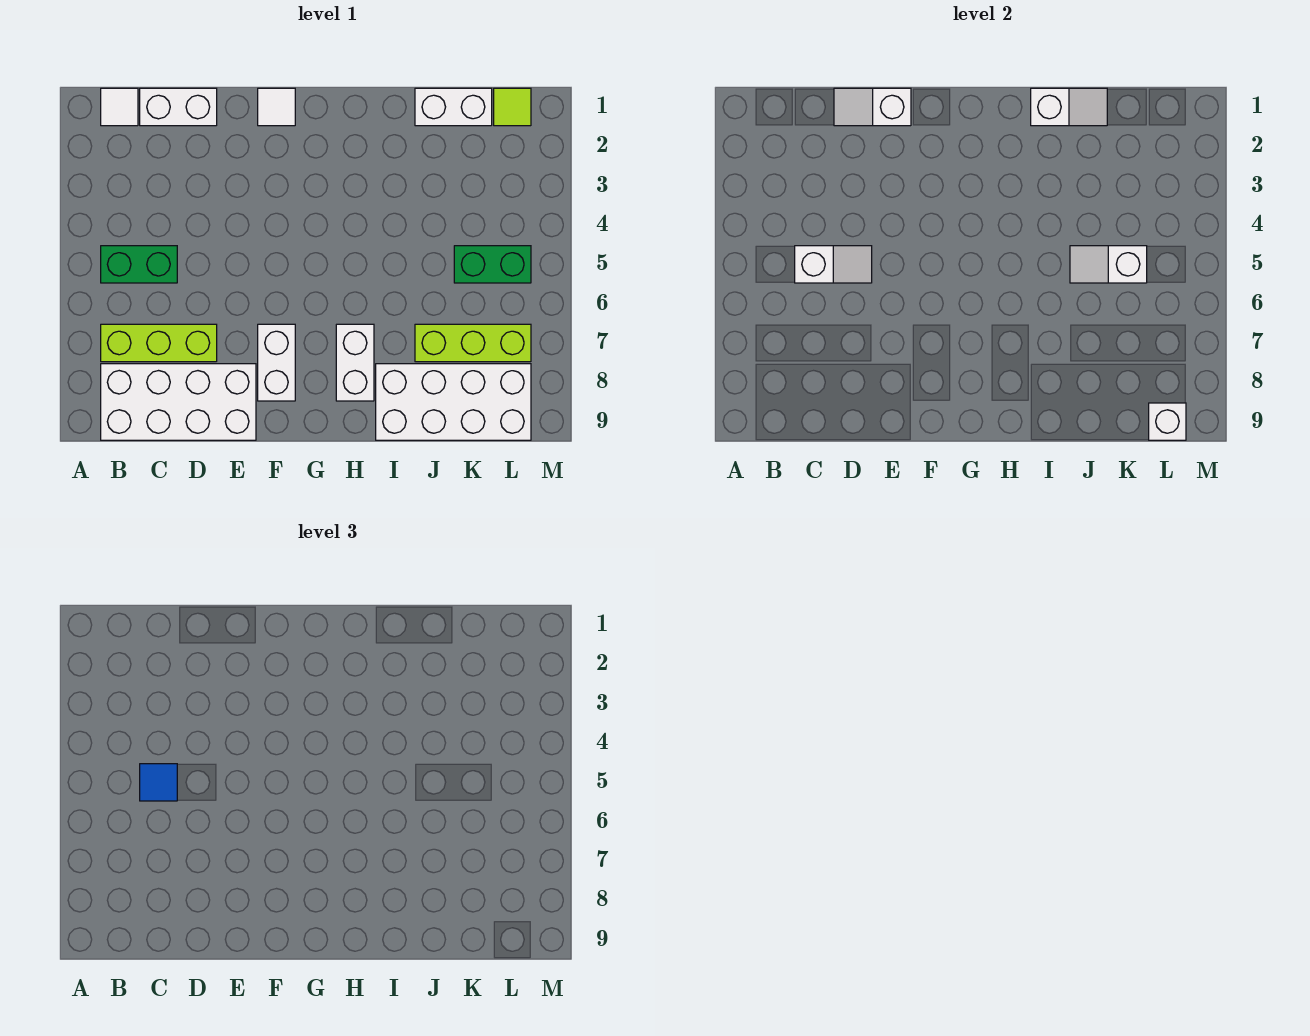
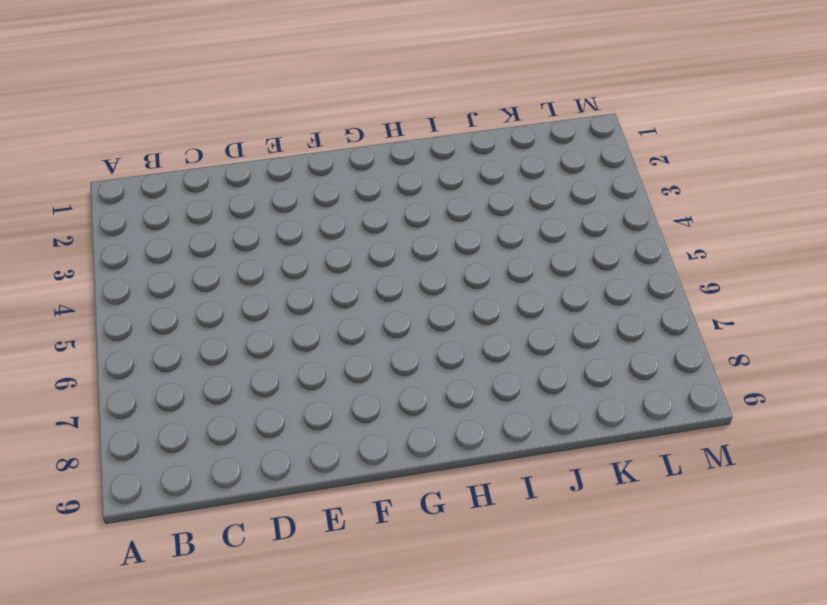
none -> white tile B1 level 1
none -> green brick B5:C5 level 1
none -> lime brick B7:D7 level 1

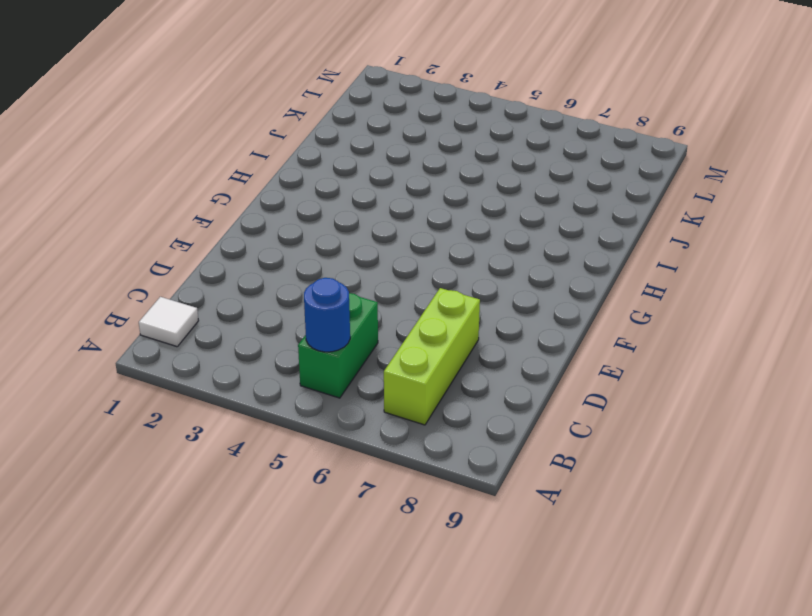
blue round brick B5 level 2 -> none
none -> white brick B8:E9 level 1
none -> white brick C1:D1 level 1
none -> white tile F1 level 1

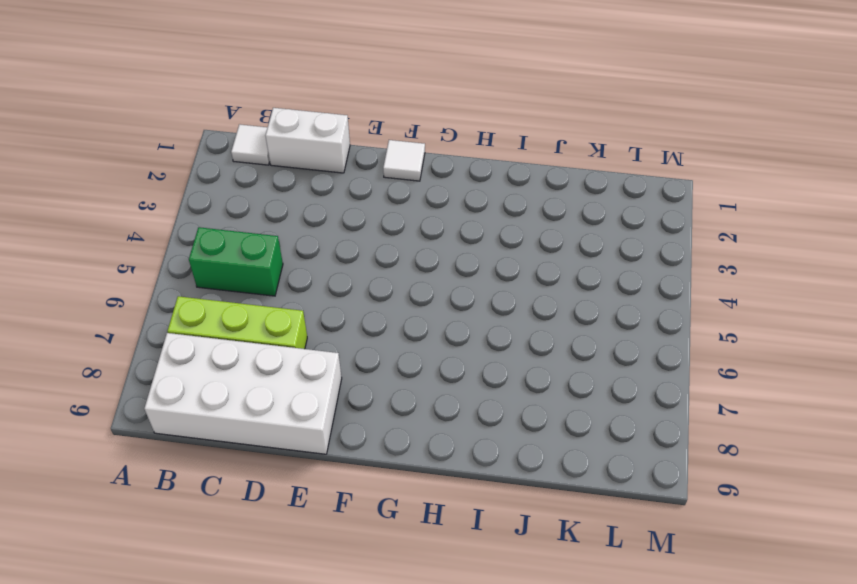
none -> white brick F7:F8 level 1
none -> white brick H7:H8 level 1
none -> white brick I8:L9 level 1

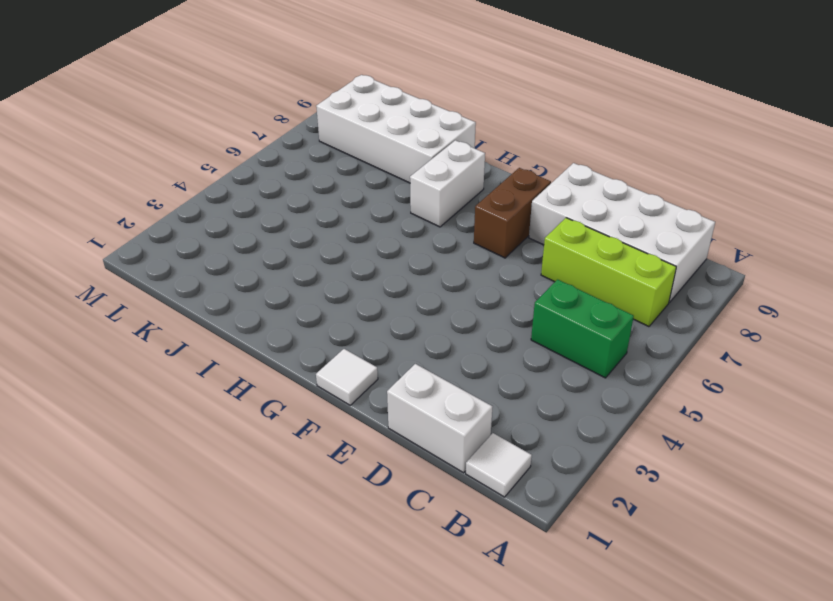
brown brick F7:F8 level 1 -> white brick F7:F8 level 1
none -> white brick J1:K1 level 1
none -> lime brick J7:L7 level 1
none -> green brick K5:L5 level 1

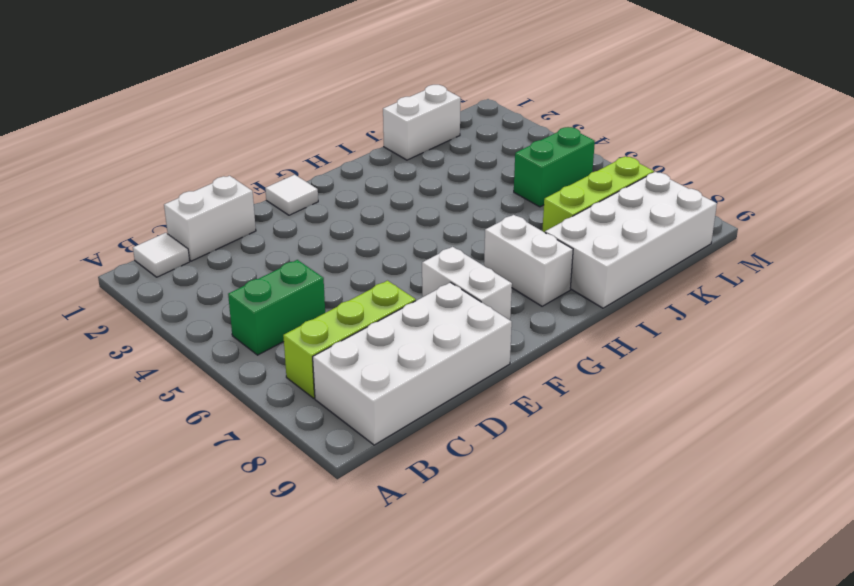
none -> lime tile L1 level 1
none -> white slope C5:D5 level 2 top C
none -> white slope D1:E1 level 2 top E

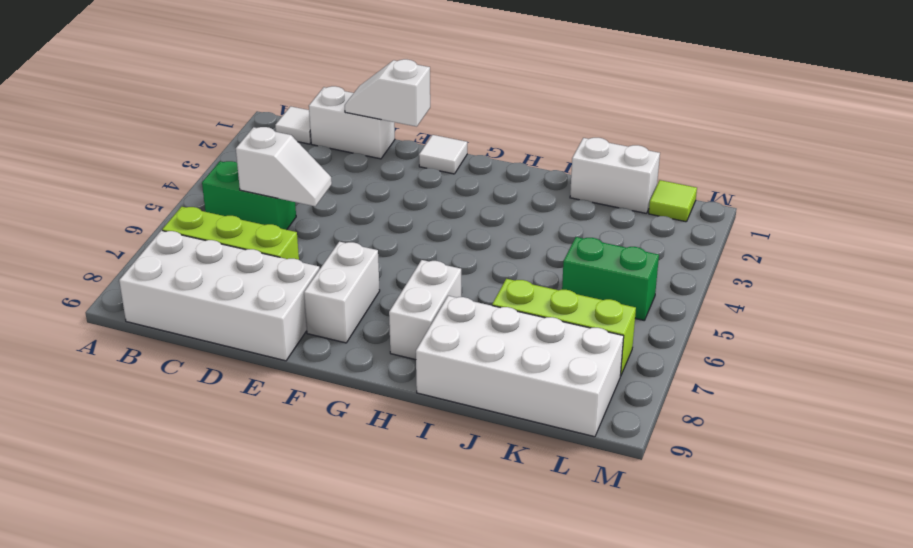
none -> white slope I1:J1 level 2 top I
none -> white slope J5:K5 level 2 top K
none -> white brick L9 level 2

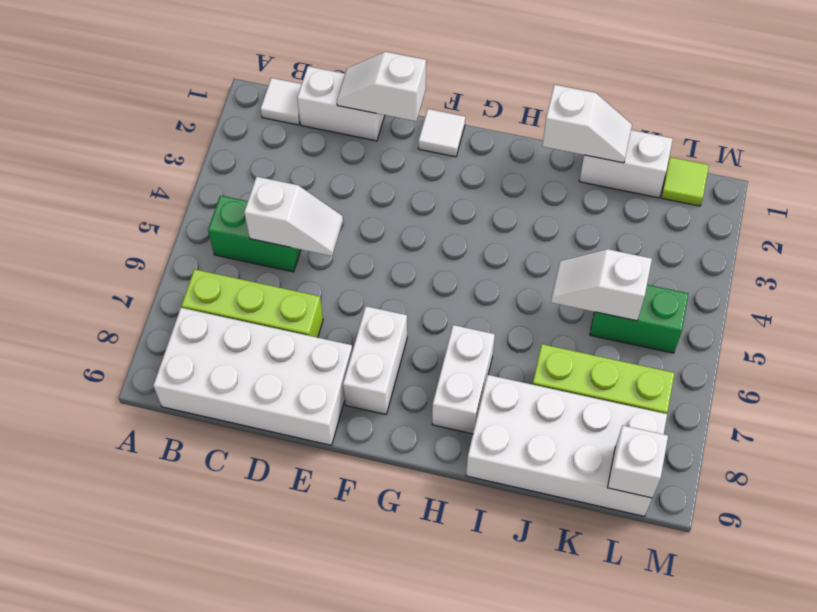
none -> blue tile C5 level 3

